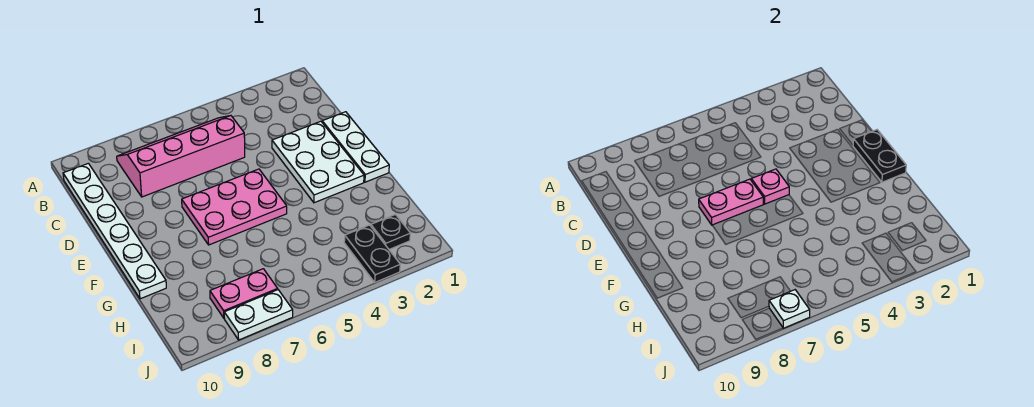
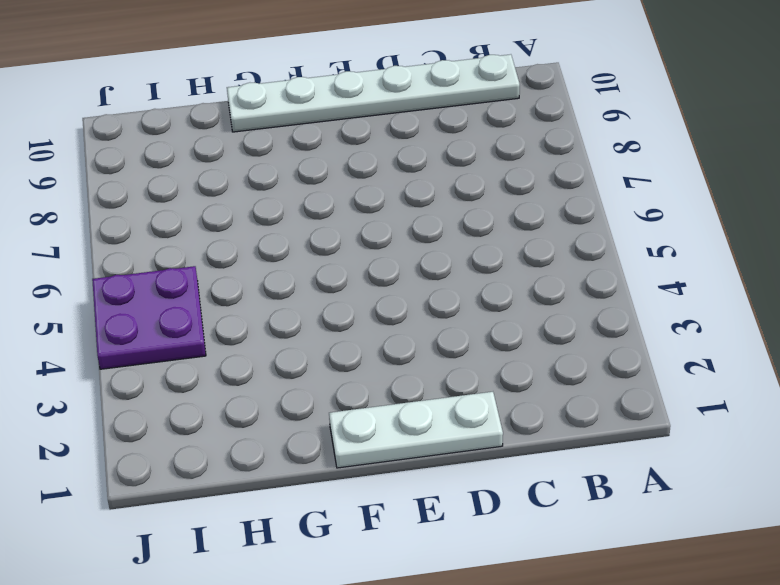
purple plate I4:J5 level 1 -> none
none -> pink slope B5:C8 level 1 top C
none -> white plate D2:F3 level 1
none -> pink plate E5:F7 level 1

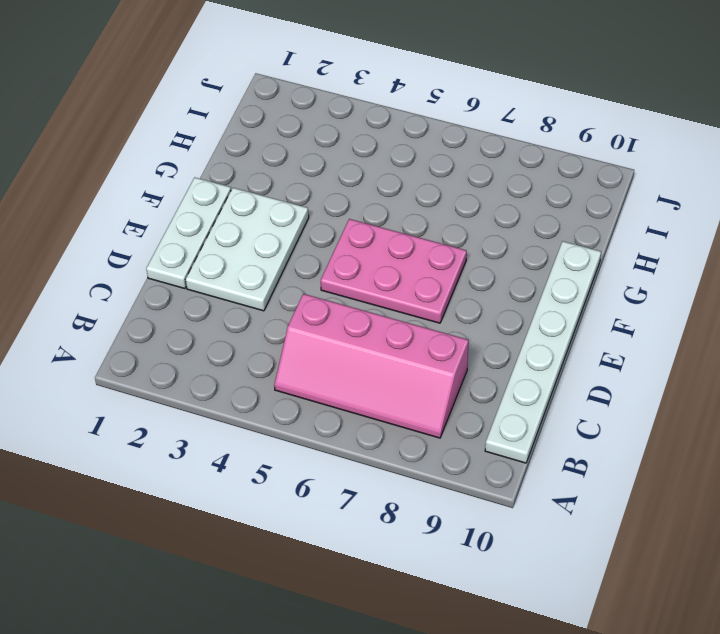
none -> black plate I2 level 1
none -> black plate I3:J3 level 1
none -> pink plate I7:I8 level 1

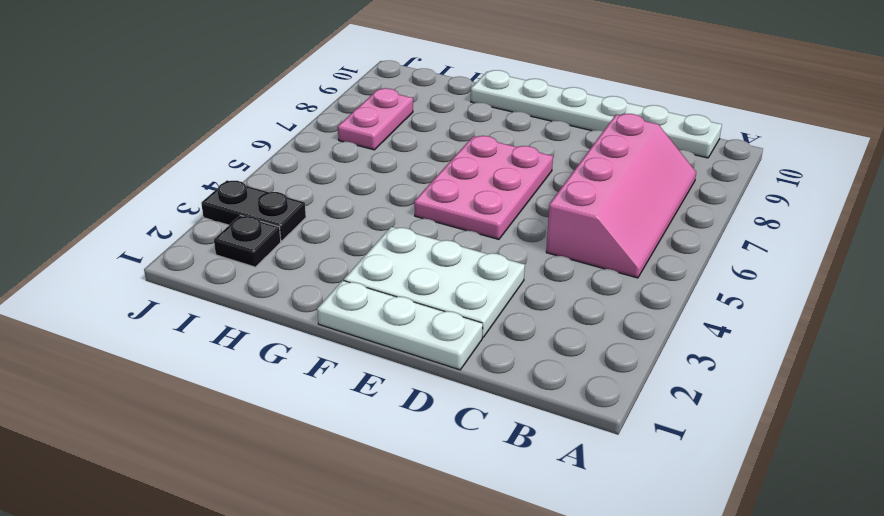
none -> white plate J7:J8 level 1
none -> black plate E1:F1 level 2
none -> pink plate E5 level 2

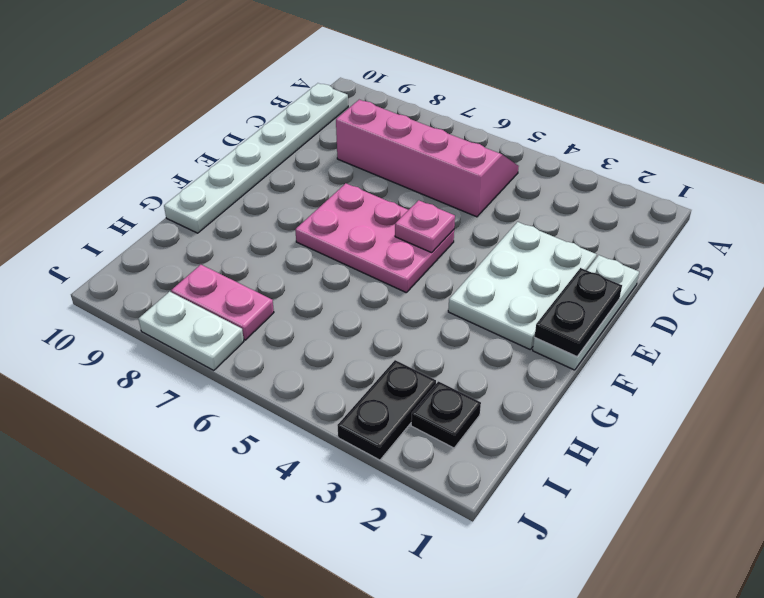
none -> pink plate E6:E7 level 2
none -> white plate J7 level 2

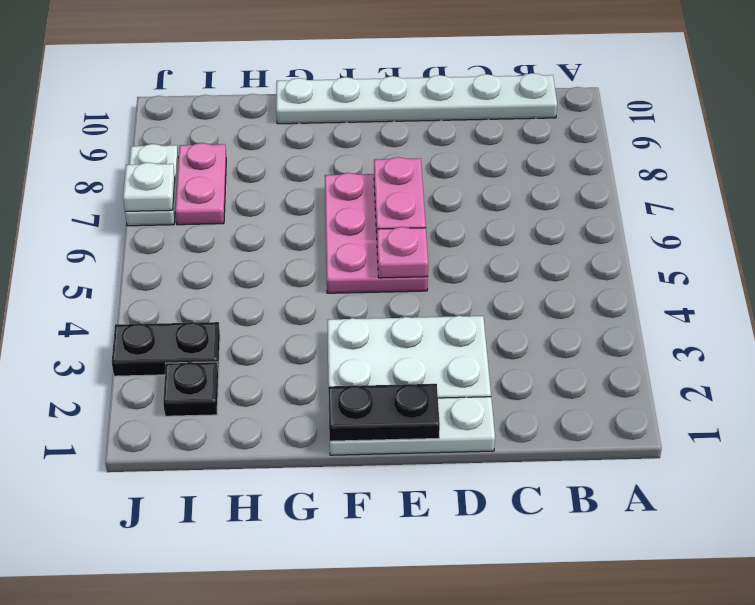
none -> pink slope B5:C8 level 1 top C

